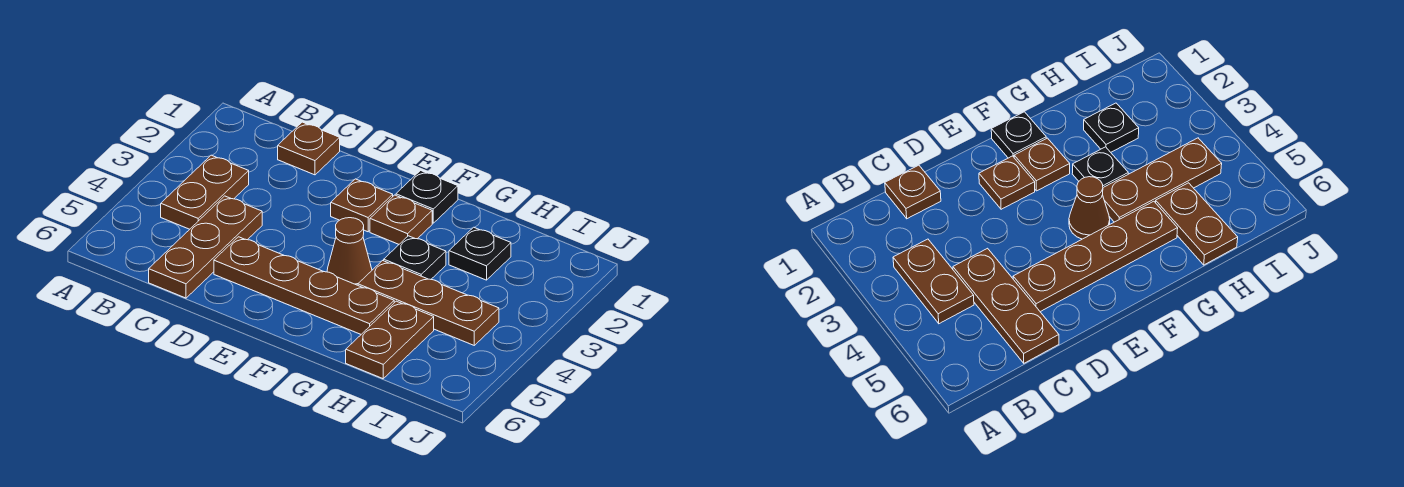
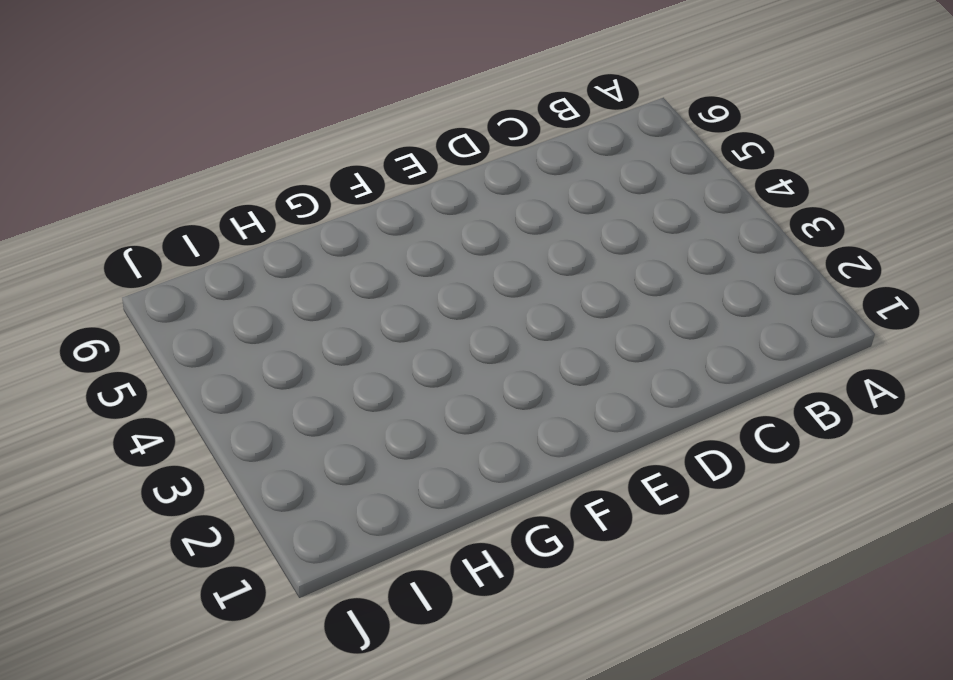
none -> brown plate B3:B4 level 1
none -> brown plate C1 level 1
none -> brown plate C4:C6 level 1

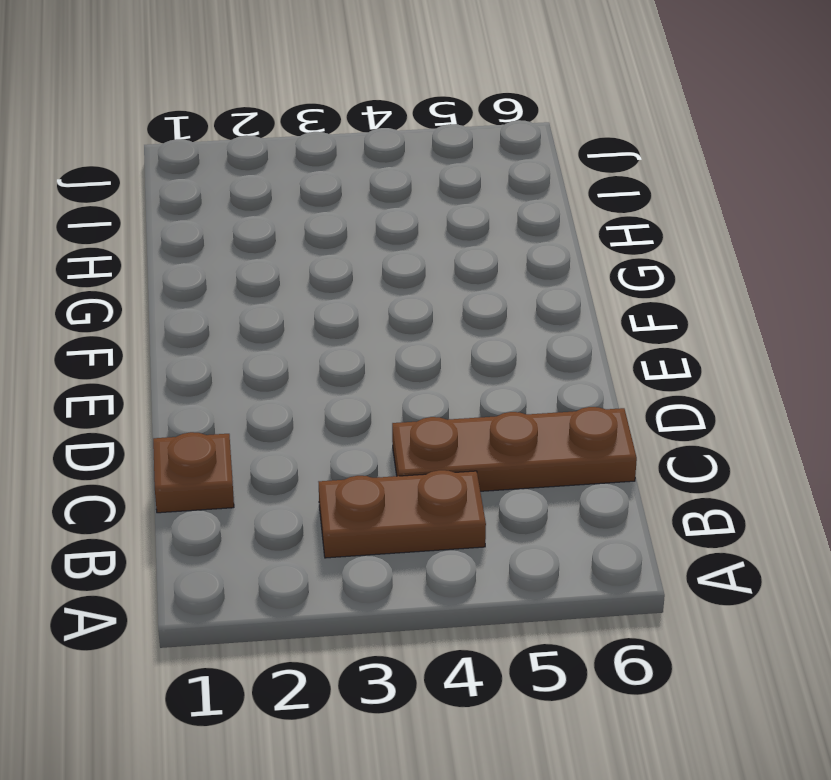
none -> brown plate D5:G5 level 1
none -> brown plate E2 level 1
none -> black plate F1 level 1

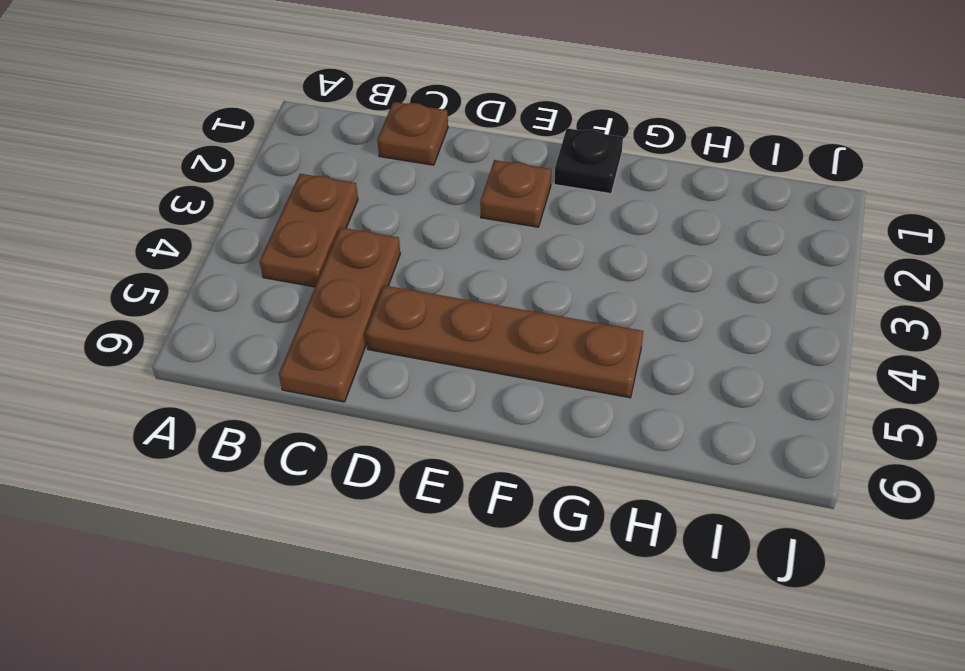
none -> brown plate F2 level 1
none -> brown cone F4 level 1
none -> black plate G3 level 1

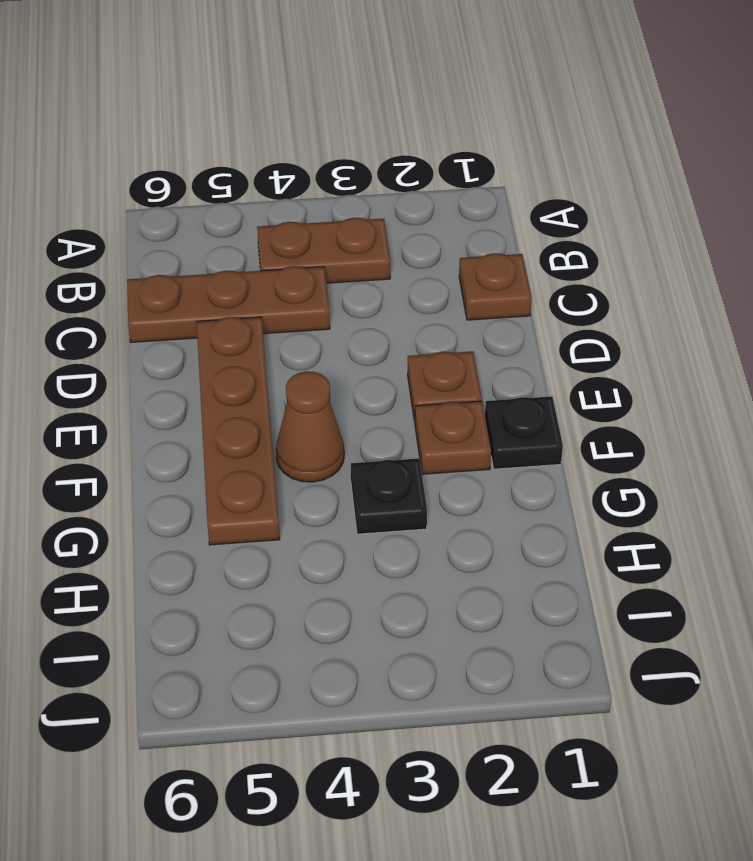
none -> brown plate G4:I4 level 1
none -> black plate H2 level 1
none -> brown plate H5:H6 level 1

